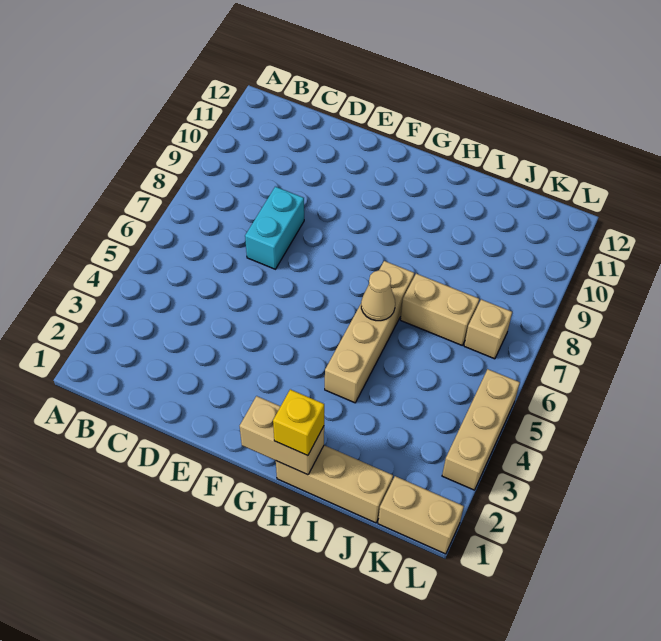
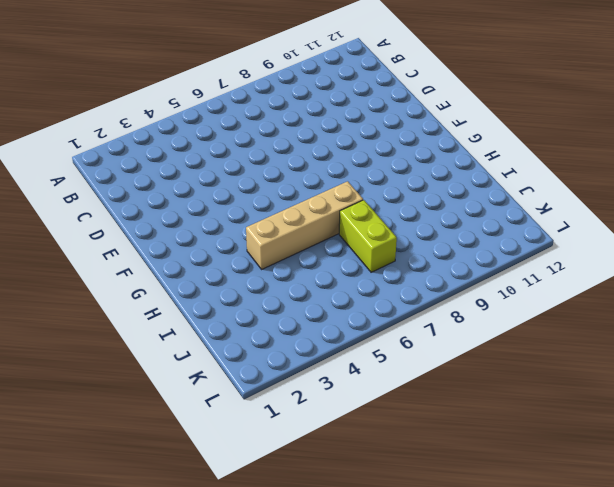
lime brick I7:J7 level 1 -> tan brick I7:J7 level 1
none -> cyan brick D7:D8 level 1
none -> tan brick H1:J1 level 1

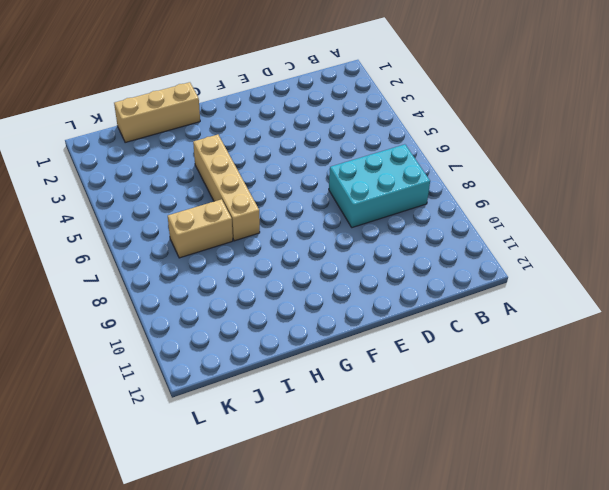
cyan brick B7:D8 level 1 -> cyan brick D7:D8 level 1
none -> tan brick K1:L1 level 1
none -> tan brick K7 level 1

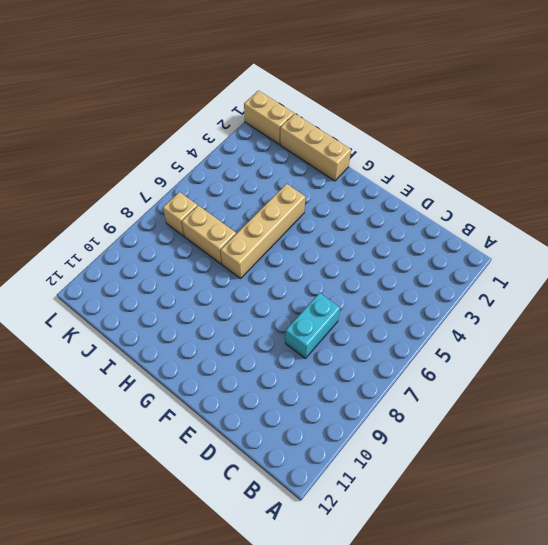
none -> tan brick L3:L5 level 1
none -> tan brick G1:H1 level 2

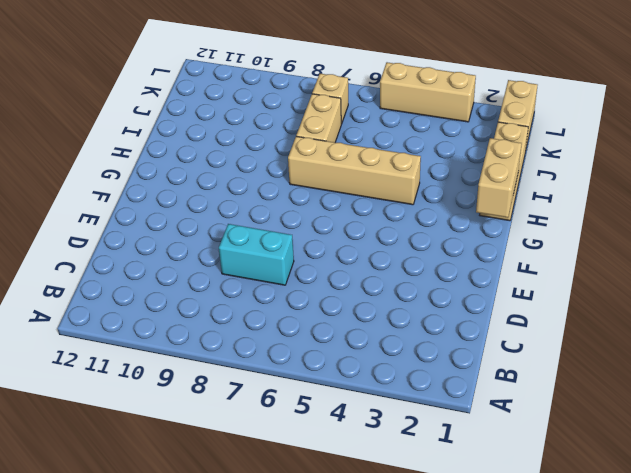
none -> tan cone H6 level 2
none -> yellow brick H1 level 3

